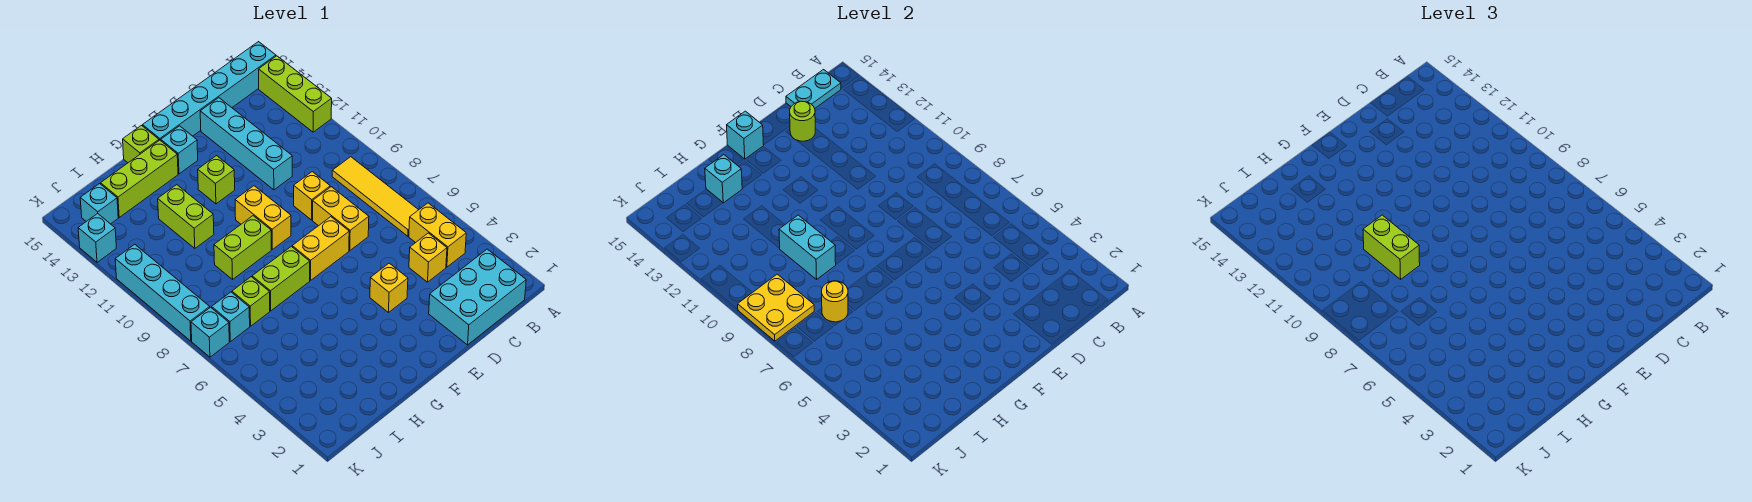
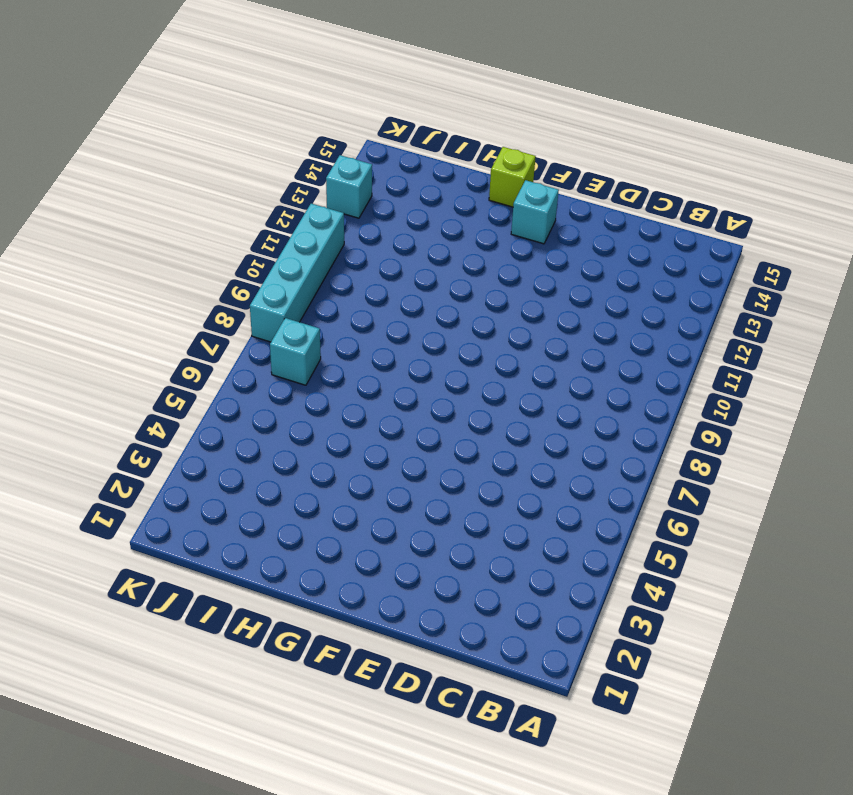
none -> lime brick A12:A14 level 1
none -> cyan brick A15:F15 level 1
none -> cyan brick B1:D2 level 1
none -> yellow brick B4:B5 level 1

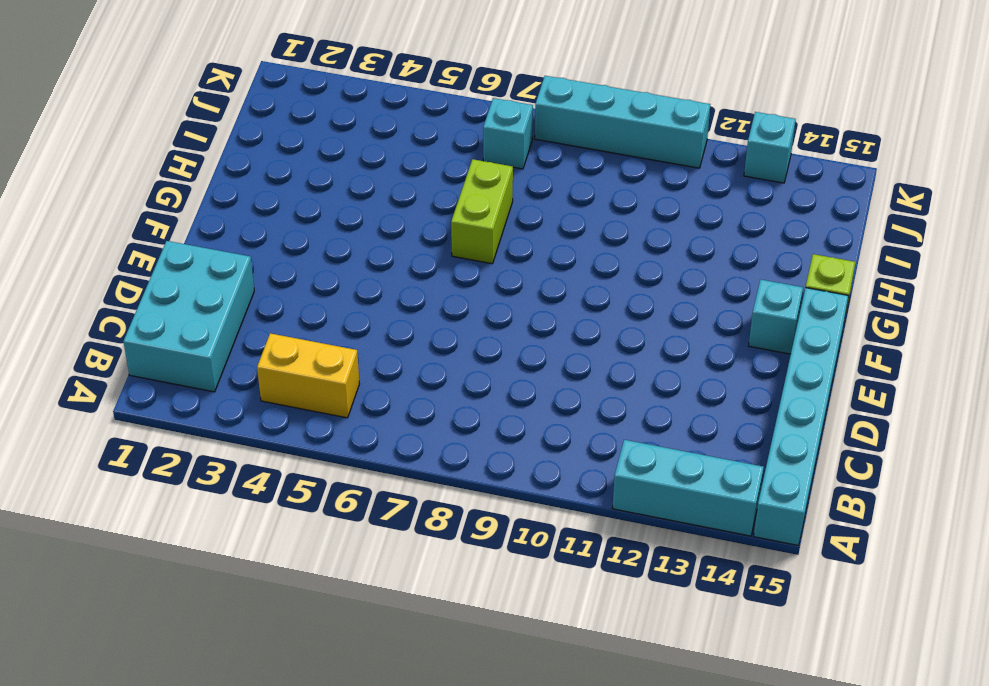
cyan brick A12:A14 level 1 -> lime brick A12:A14 level 1
none -> yellow tile B6:B9 level 1
none -> yellow brick C4 level 1
none -> yellow brick D7:D8 level 1
none -> yellow brick D9 level 1

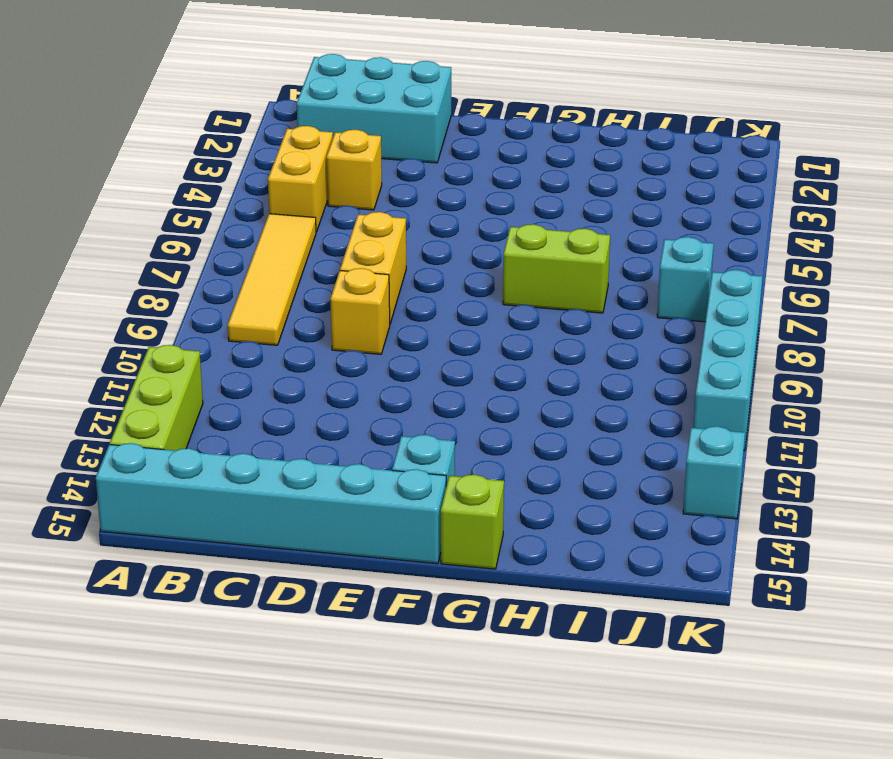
none -> cyan brick D11:D14 level 1
none -> yellow brick E4 level 1
none -> yellow brick E7:F7 level 1
none -> yellow brick F9:F10 level 1

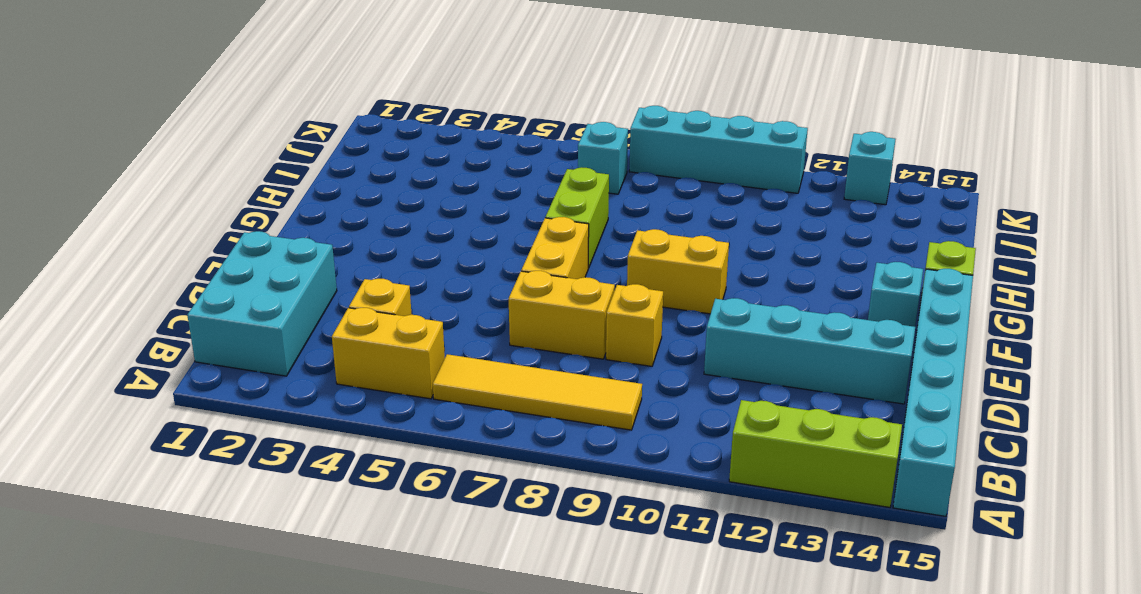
none -> yellow brick E4 level 1
none -> lime brick F12 level 1
none -> lime brick G9:H9 level 1
none -> lime brick G14:I14 level 1

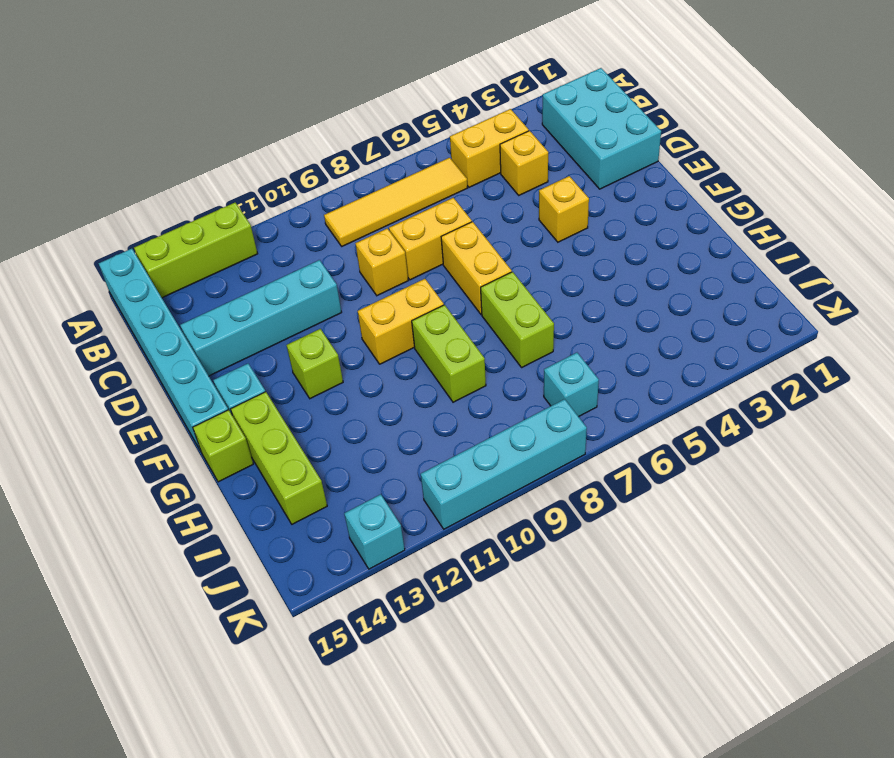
none -> lime brick H11:H12 level 1
none -> lime brick I7 level 1
none -> cyan brick J14 level 1
none -> cyan brick K7 level 1

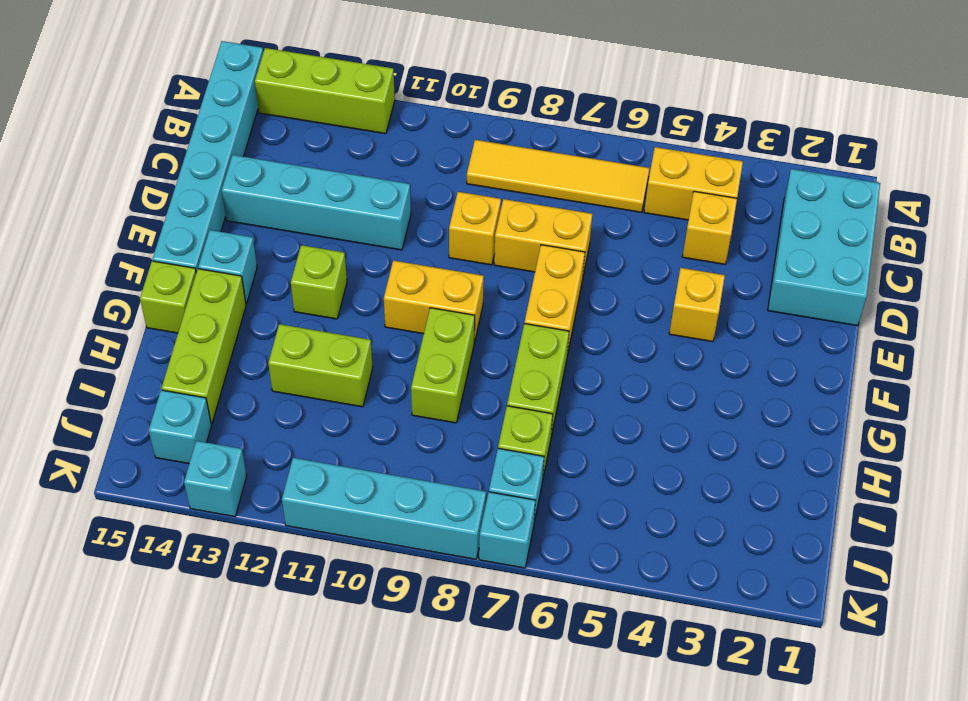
none -> cyan plate B15:C15 level 2
none -> lime round brick D14 level 2
none -> cyan brick F15 level 2
none -> cyan brick H9:H10 level 2

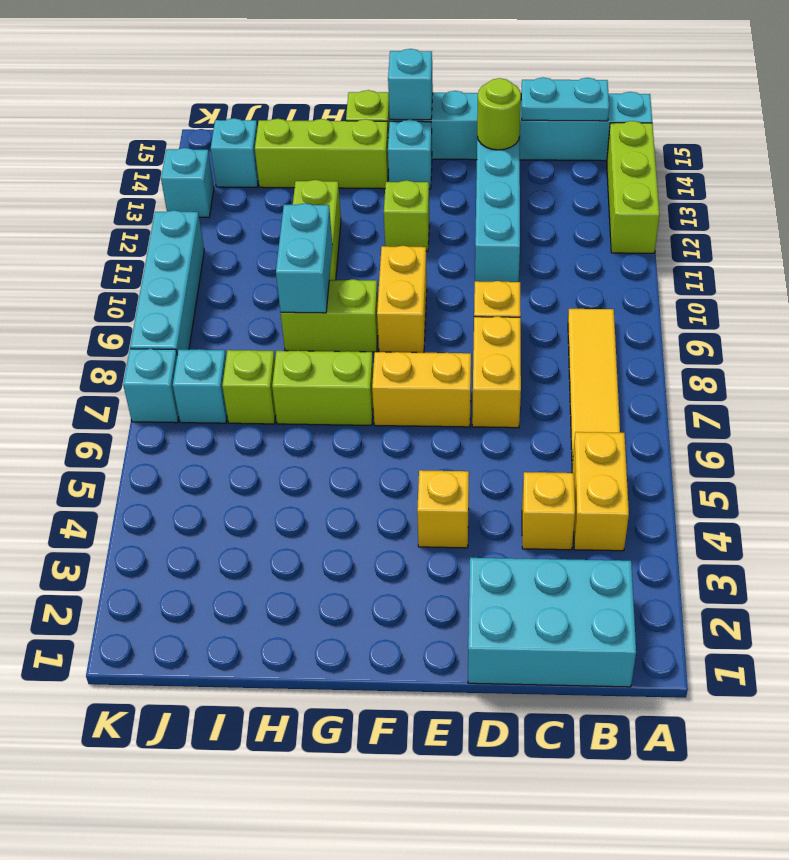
none -> cyan brick H14 level 2
none -> yellow round brick I7 level 2
none -> yellow plate J8:K9 level 2
none -> lime brick H9:H10 level 3

